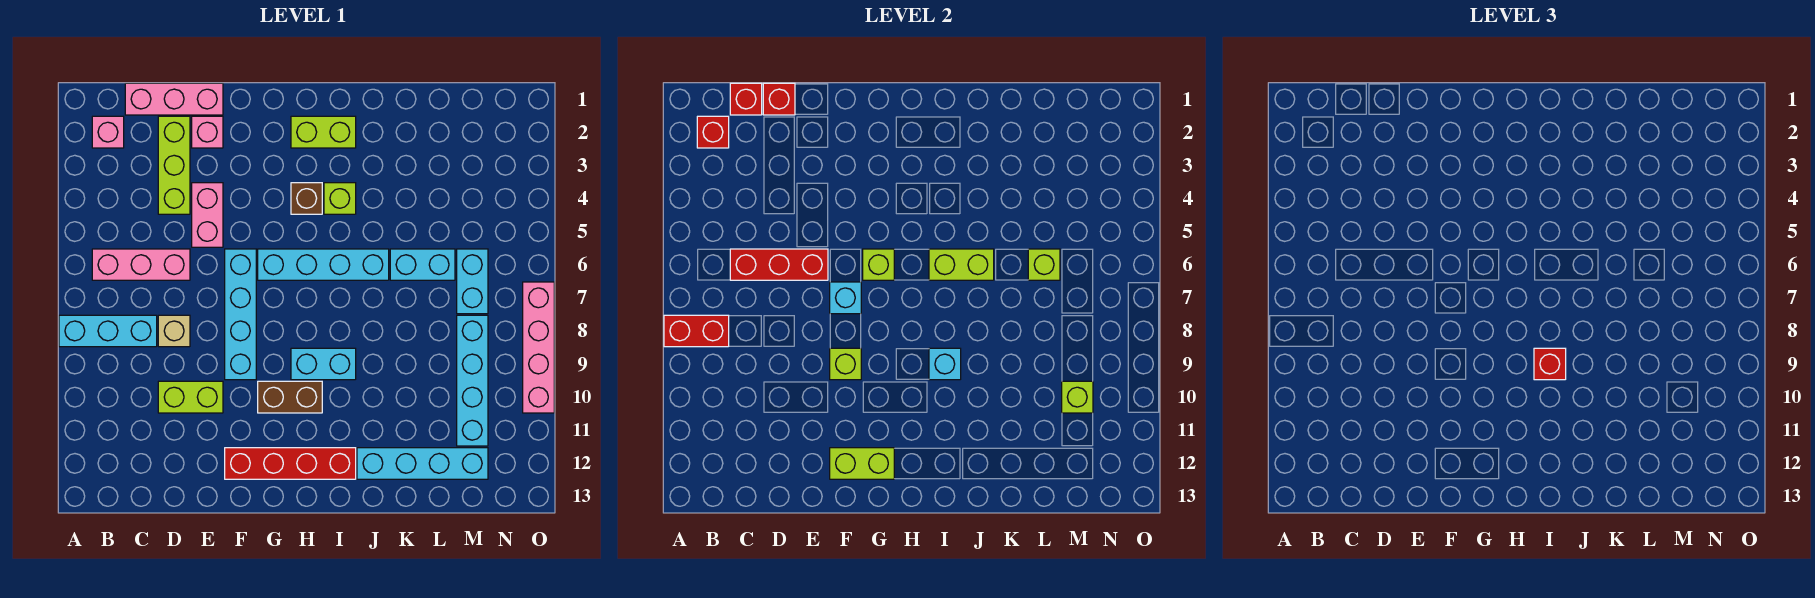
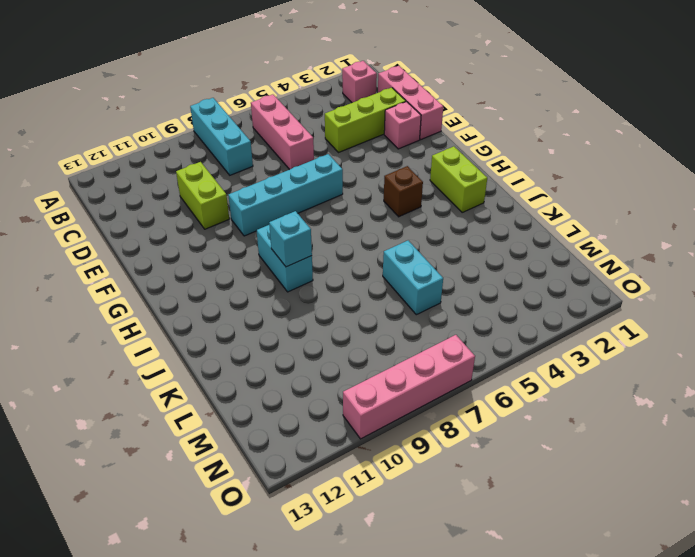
none -> tan brick D8 level 1
none -> pink brick E4:E5 level 1
none -> red brick F12:I12 level 1
none -> cyan brick G6:J6 level 1

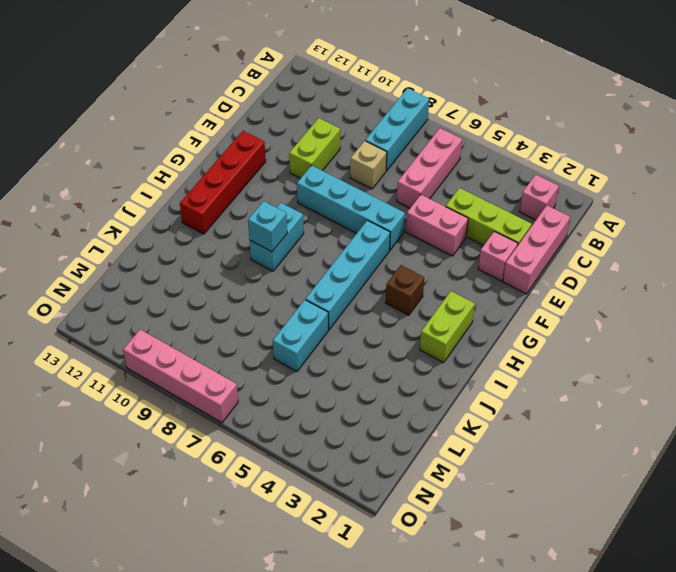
none -> brown brick G10:H10 level 1
none -> lime brick I4 level 1
none -> cyan brick J12:M12 level 1
none -> cyan brick M6:M7 level 1

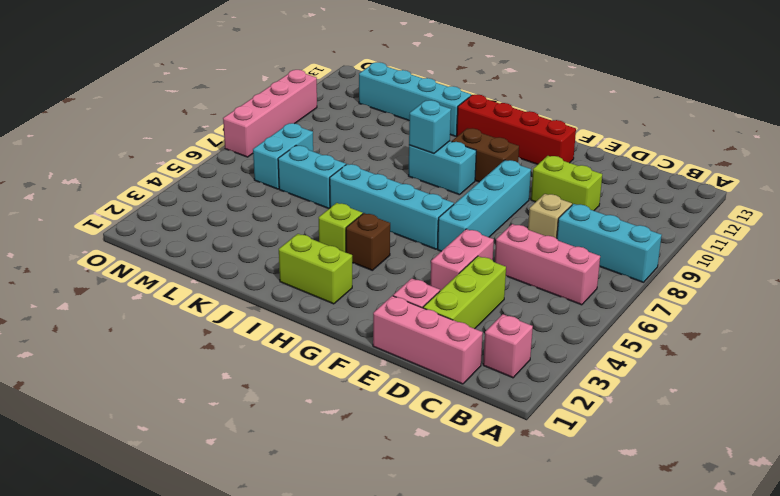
none -> cyan brick M8:M11 level 1
none -> red brick A8:B8 level 2
none -> red brick B2 level 2
none -> red brick C1 level 2

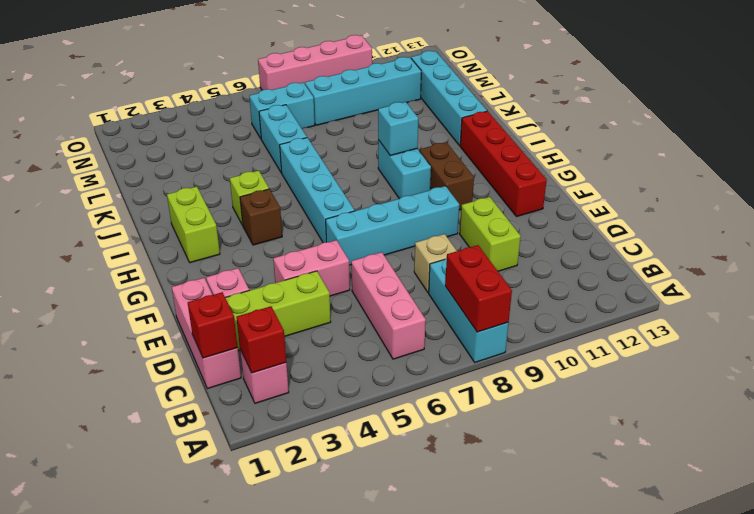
none -> red brick C6:E6 level 2
none -> red brick D1 level 2
none -> cyan brick F7 level 2
none -> lime brick F9 level 2

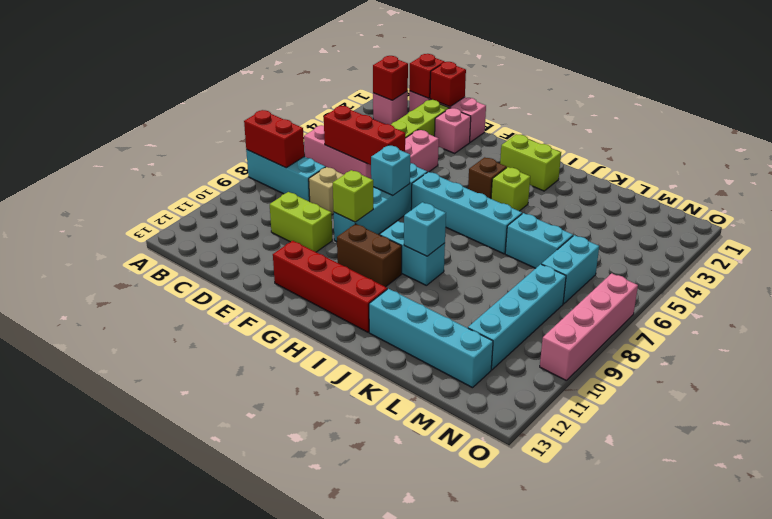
none -> lime brick F12:G12 level 2
none -> lime brick G6 level 2
none -> lime brick I6:J6 level 2
none -> lime brick L6 level 2

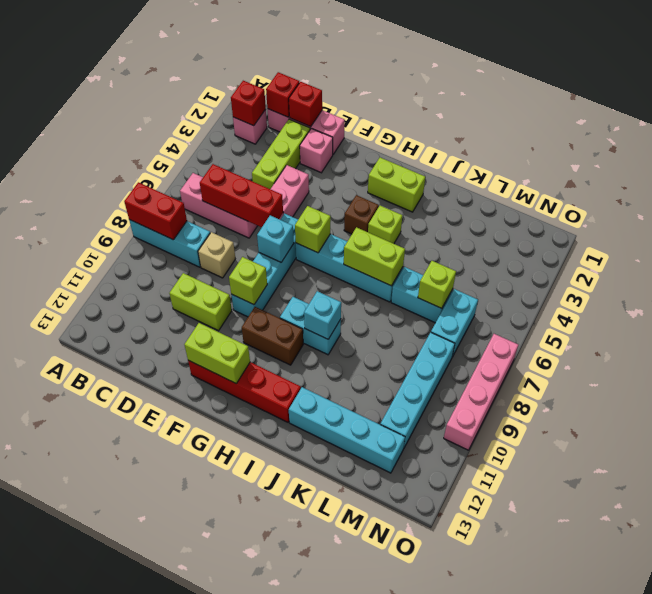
none -> lime brick M10 level 2
none -> red brick I9 level 3

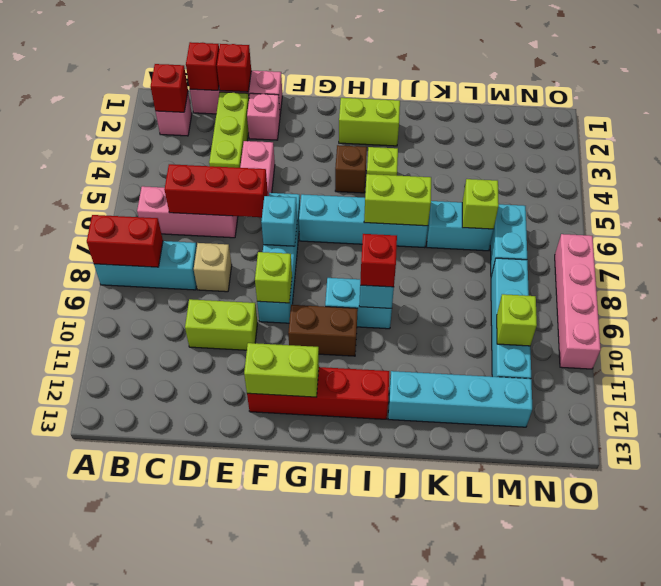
none -> lime brick G6 level 2

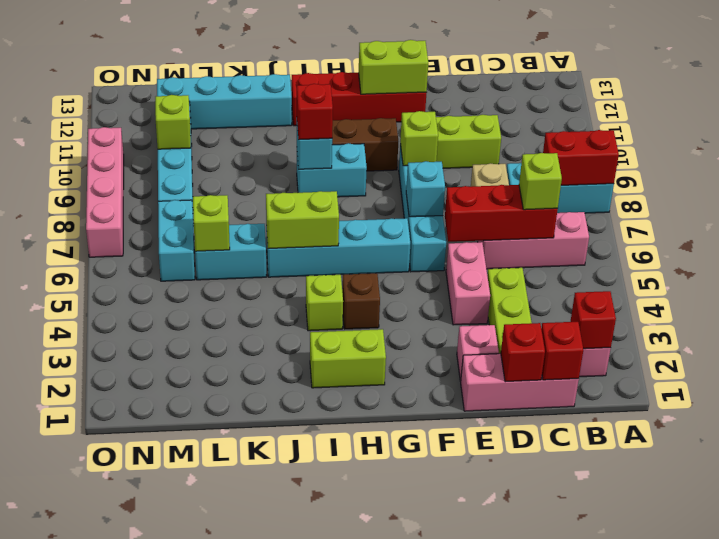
lime brick C6 level 3 -> lime brick G6 level 2

